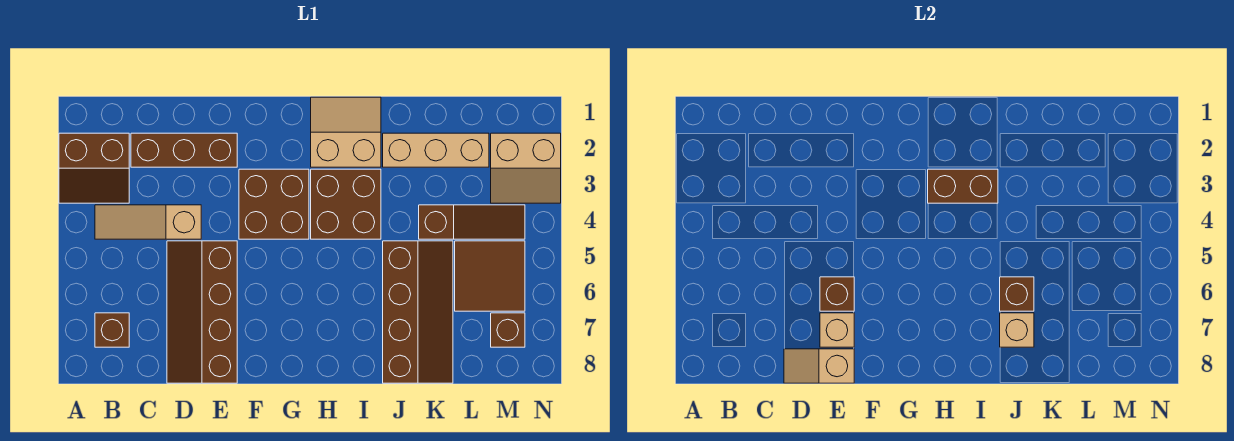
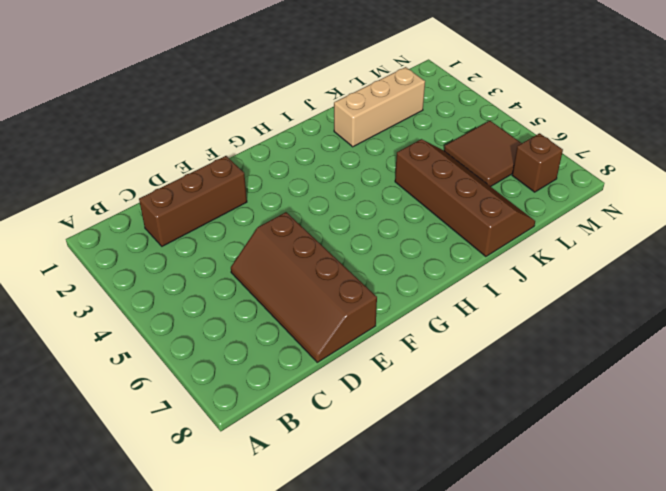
none -> brown slope A2:B3 level 1 top 2
none -> tan slope B4:D4 level 1 top D
none -> brown brick B7 level 1

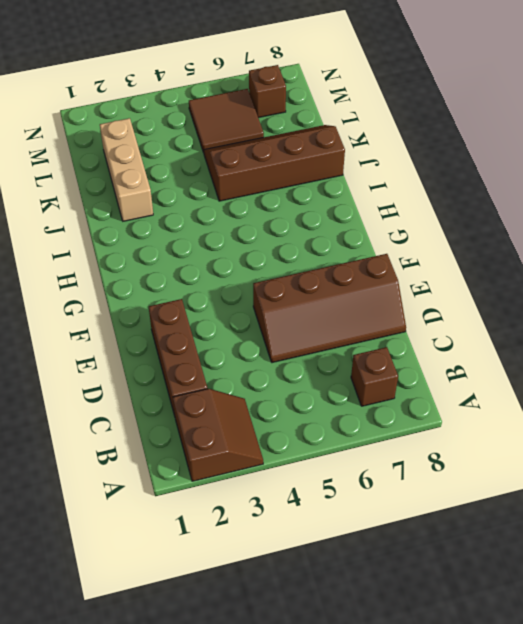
none -> tan slope B4:D4 level 1 top D
none -> brown brick F3:G4 level 1
none -> tan slope H1:I2 level 1 top 2

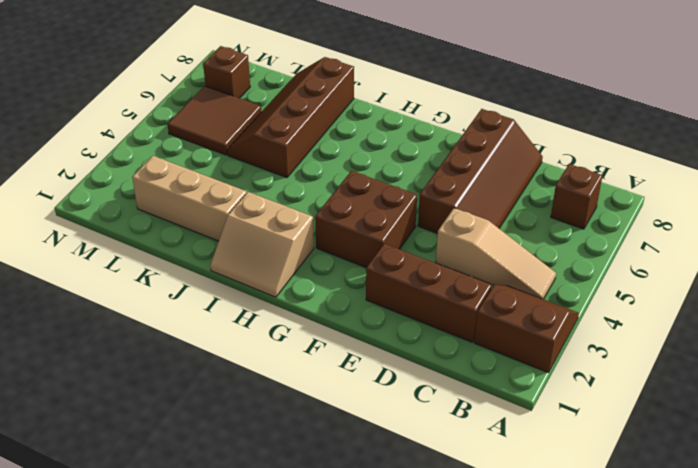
none -> brown brick H3:I4 level 1
none -> brown slope K4:M4 level 1 top K
none -> tan slope M2:N3 level 1 top 2

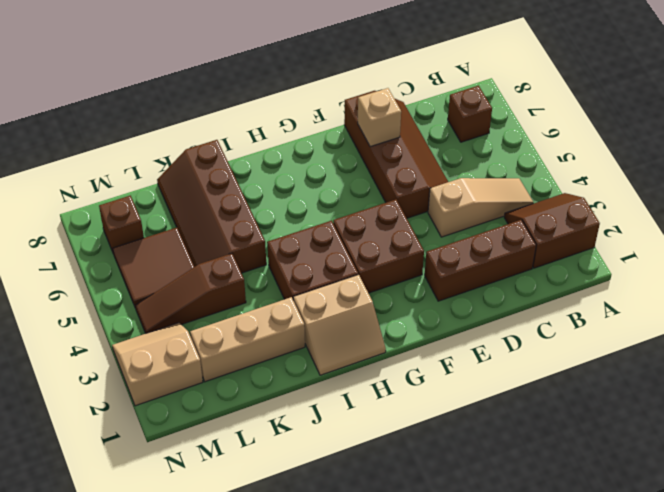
none -> tan slope D8:E8 level 2 top E
none -> brown brick E6 level 2
none -> brown brick H3:I3 level 2

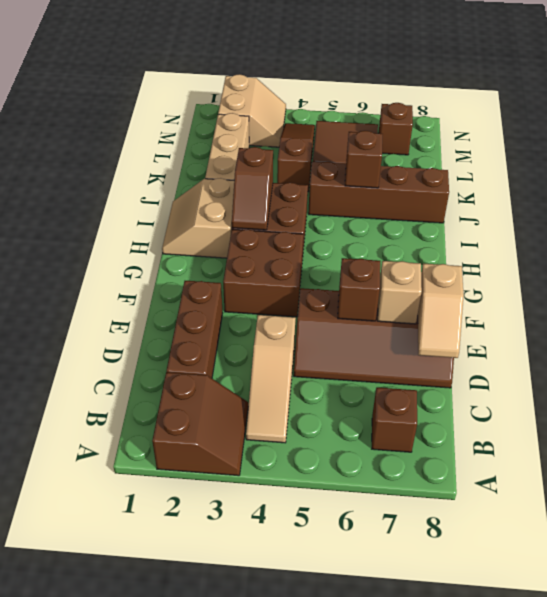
brown slope H3:I3 level 2 top I -> brown brick H3:I3 level 2
none -> tan brick J7 level 2

